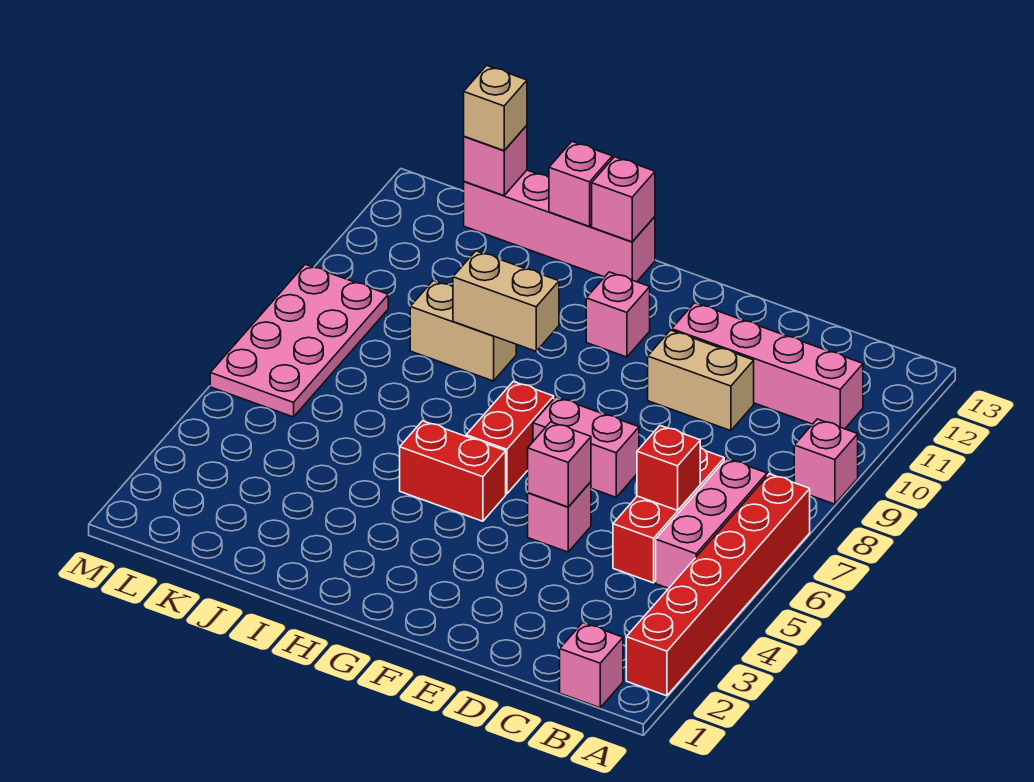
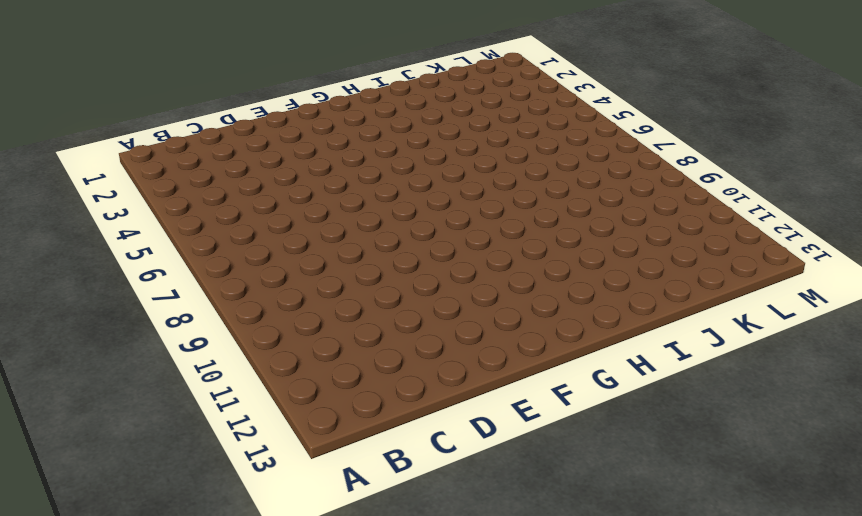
none -> red brick A2:A7 level 1
none -> pink brick A9 level 1
none -> pink brick B1 level 1

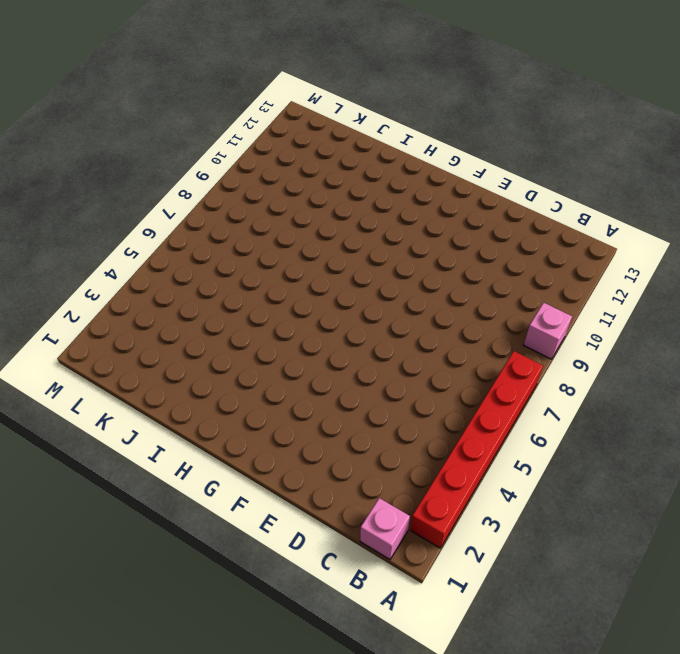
none -> pink brick B5:B7 level 1
none -> pink brick B11:E11 level 1
none -> red brick C5:C7 level 1

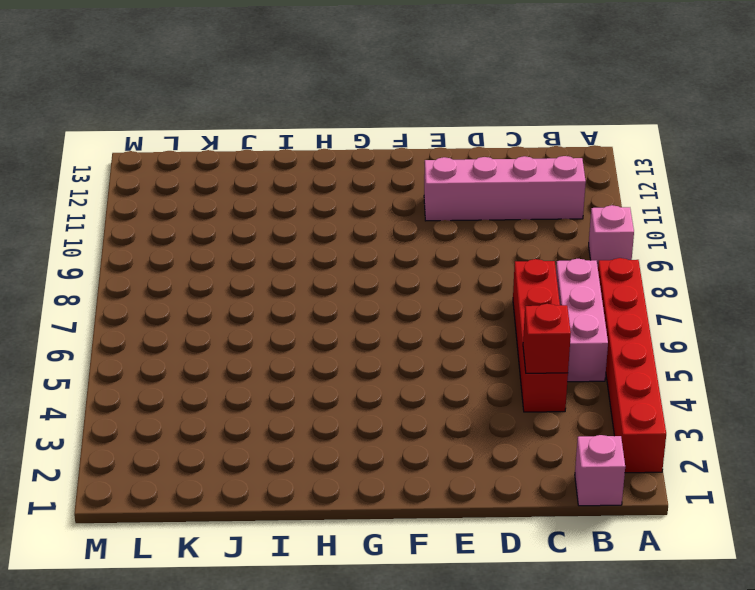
red brick C4:C7 level 1 -> red brick C5:C7 level 1
red brick C4 level 2 -> red brick C6 level 2
none -> tan brick D10:E10 level 1
none -> pink brick E5 level 1
none -> pink brick E7:F7 level 1

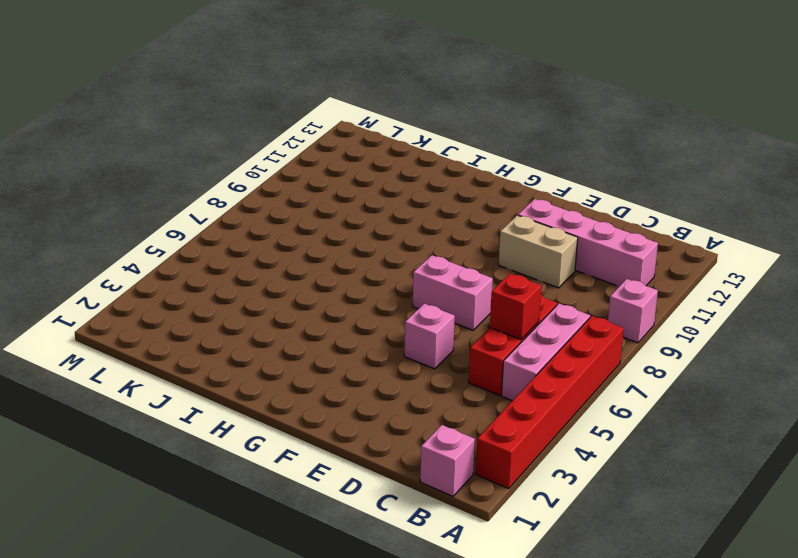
none -> red brick G5:H5 level 1
none -> red brick G6:G7 level 1
none -> pink brick G11 level 1

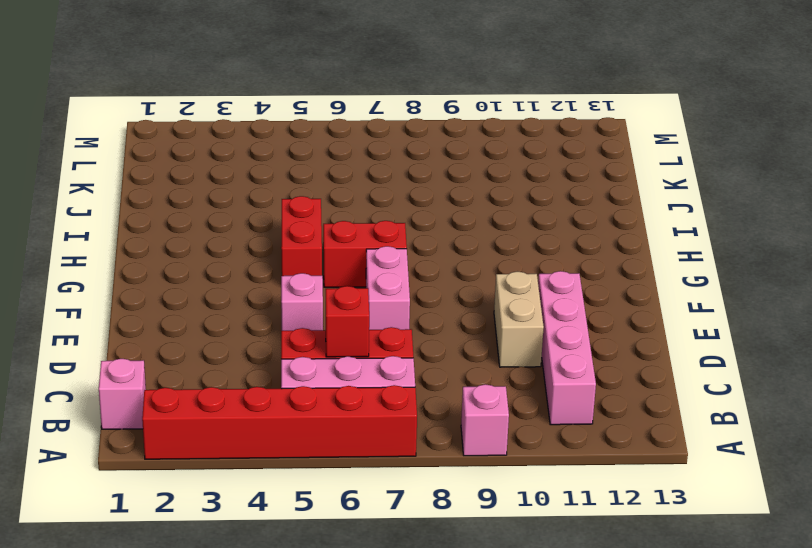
none -> pink brick G11 level 1
none -> pink brick H13:K13 level 1
none -> tan brick I9:J9 level 1

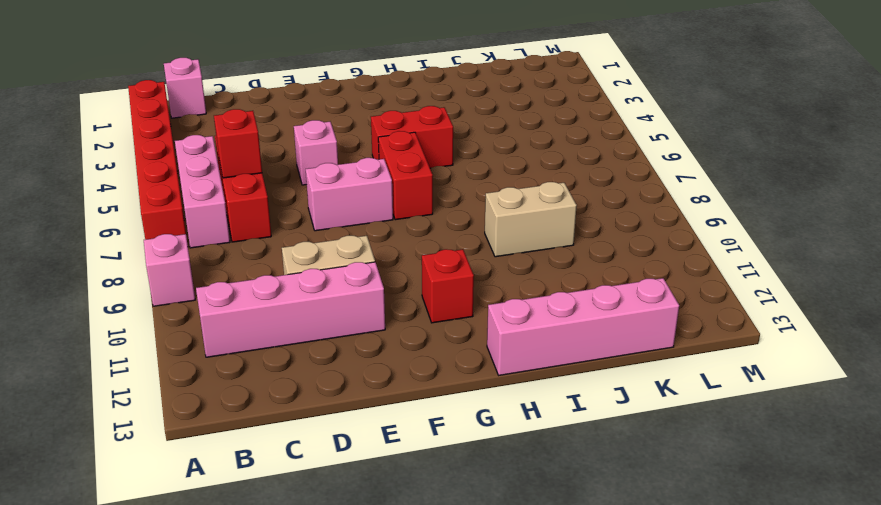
red brick G11 level 1 -> pink brick G11 level 1
none -> pink plate L6:M9 level 1
none -> pink brick E5 level 2
none -> tan brick H9:I9 level 2

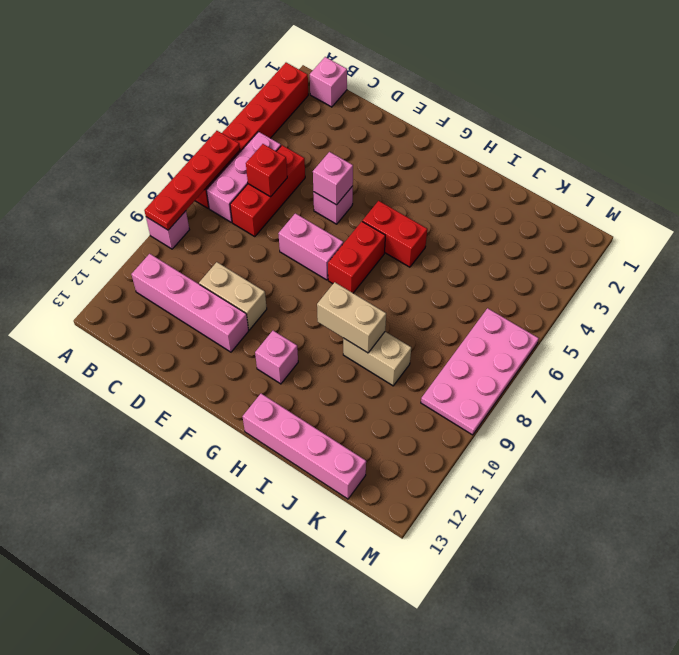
red plate A6:A9 level 2 -> none
none -> pink brick H13 level 2
none -> pink brick I13 level 2
none -> pink brick K13 level 2

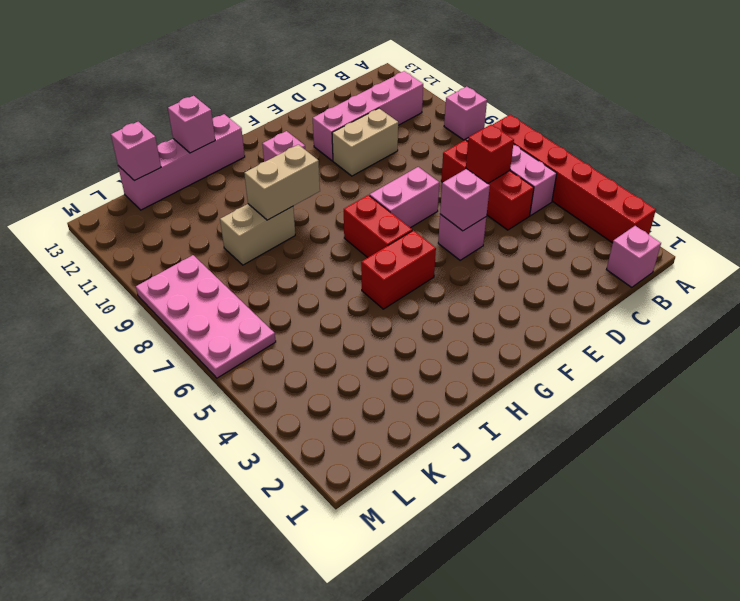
none -> pink brick H13 level 2
none -> tan brick K13 level 3

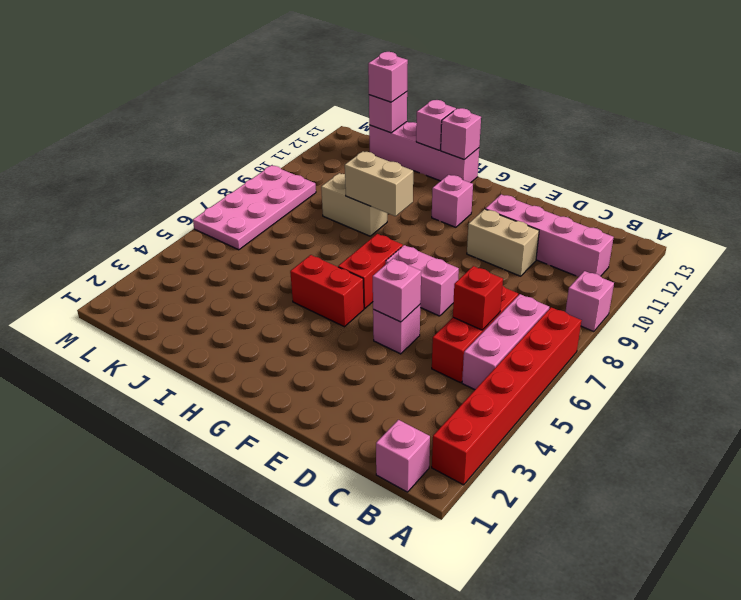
pink brick K13 level 3 -> tan brick K13 level 3

